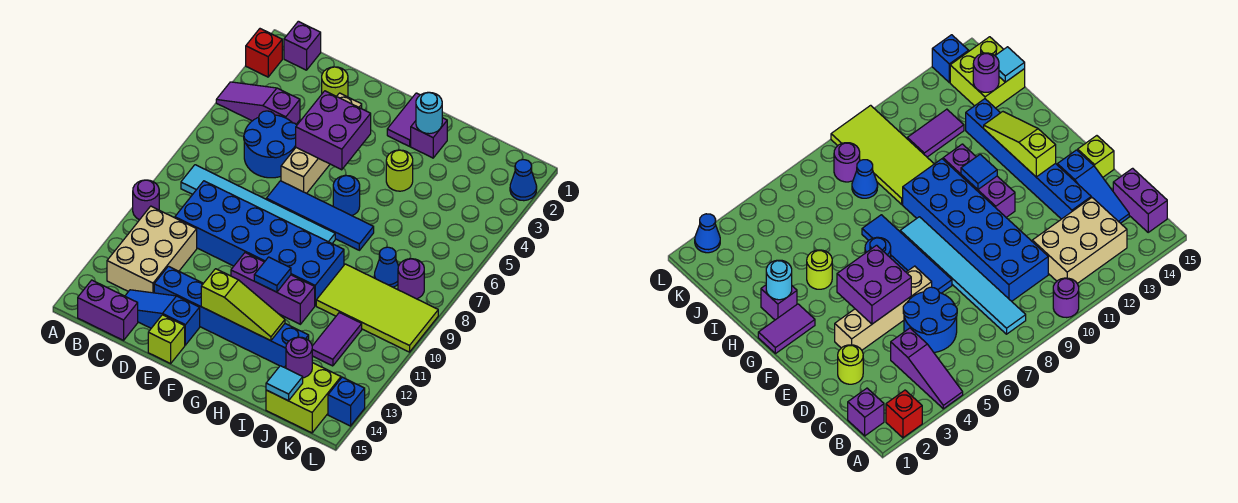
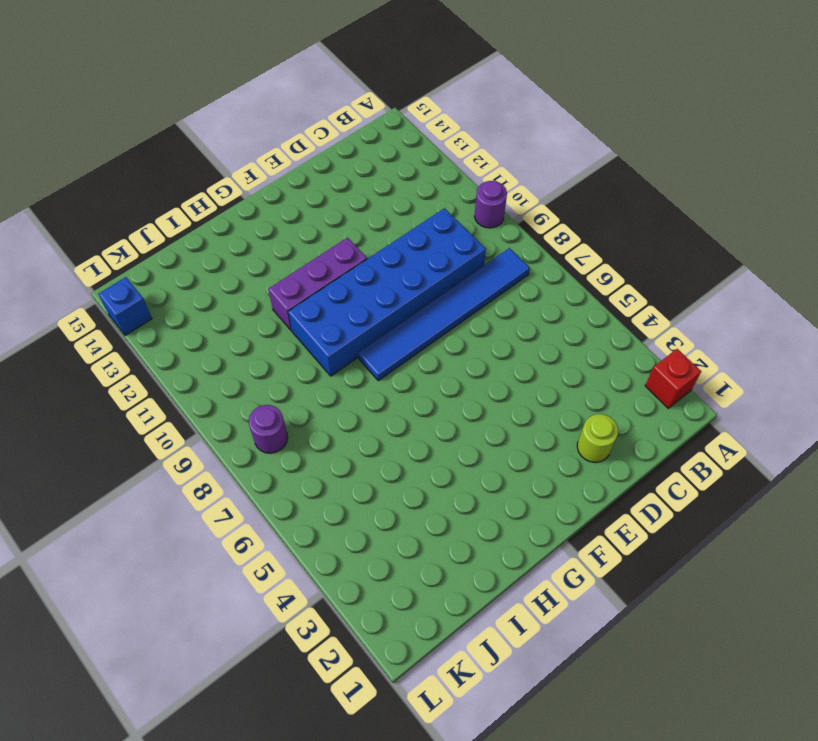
blue tile B8:G8 level 1 -> cyan tile B8:G8 level 1
none -> purple slope A4:C4 level 1 top C
none -> purple brick B1 level 1
none -> tan brick B11:C13 level 1
none -> purple brick B15:C15 level 1

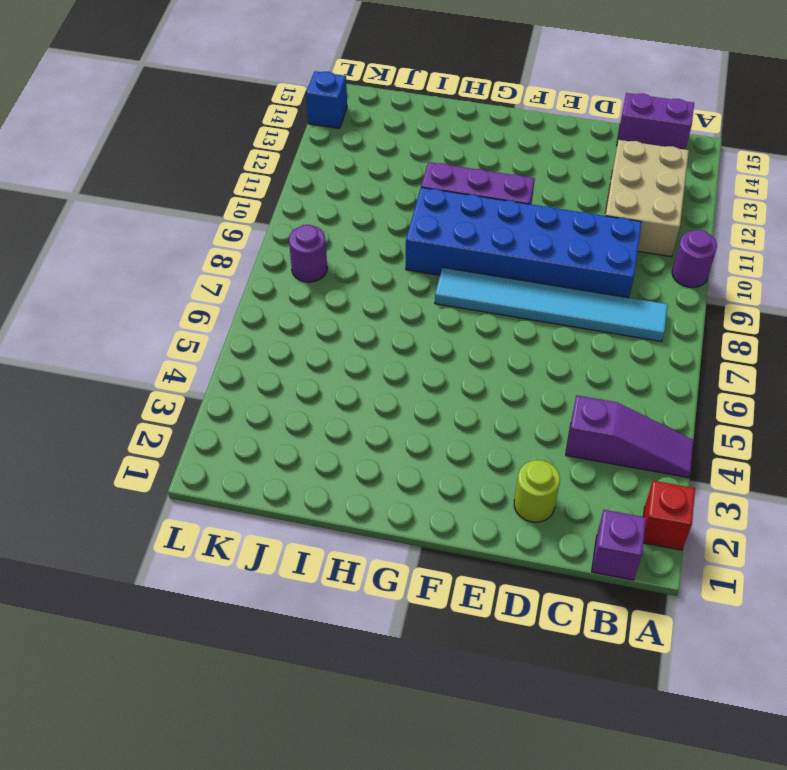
none -> blue round brick C5:D6 level 1
none -> blue slope C14:E14 level 1 top E
none -> blue brick D13:I13 level 1
none -> tan brick E3:E6 level 1

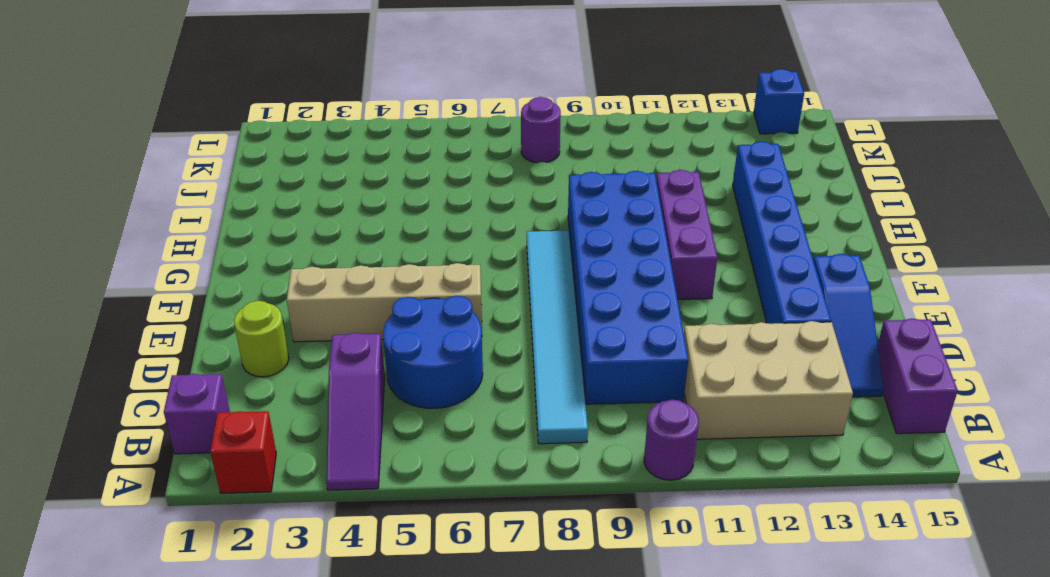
none -> blue tile E7:H7 level 1
none -> lime brick E15 level 1
none -> purple tile G1:G2 level 1
none -> blue round brick G6 level 1

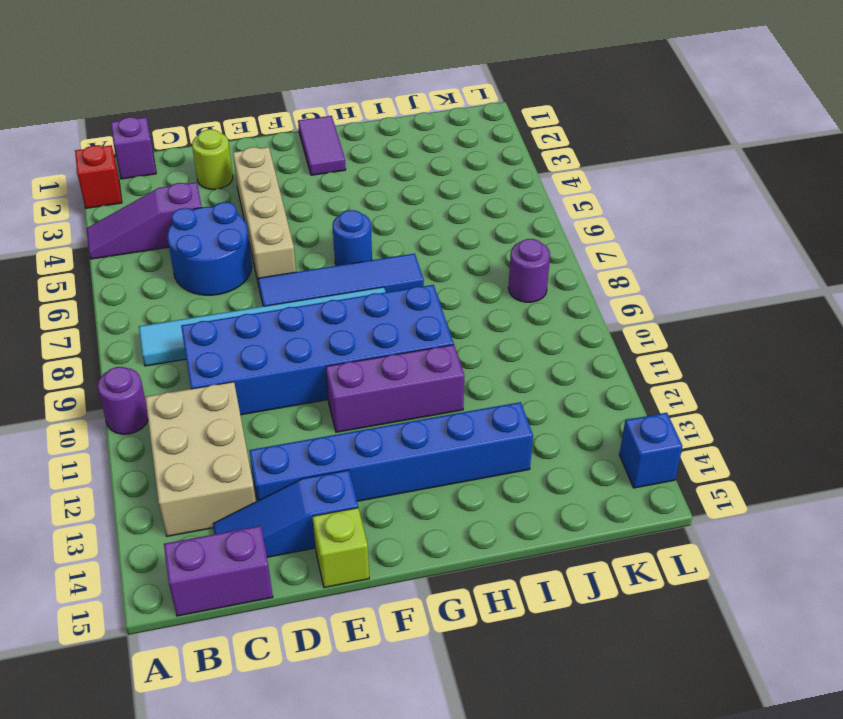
none -> purple brick H2 level 1
none -> lime round brick H4 level 1
none -> lime tile I9:L10 level 1
none -> blue cone J8 level 1

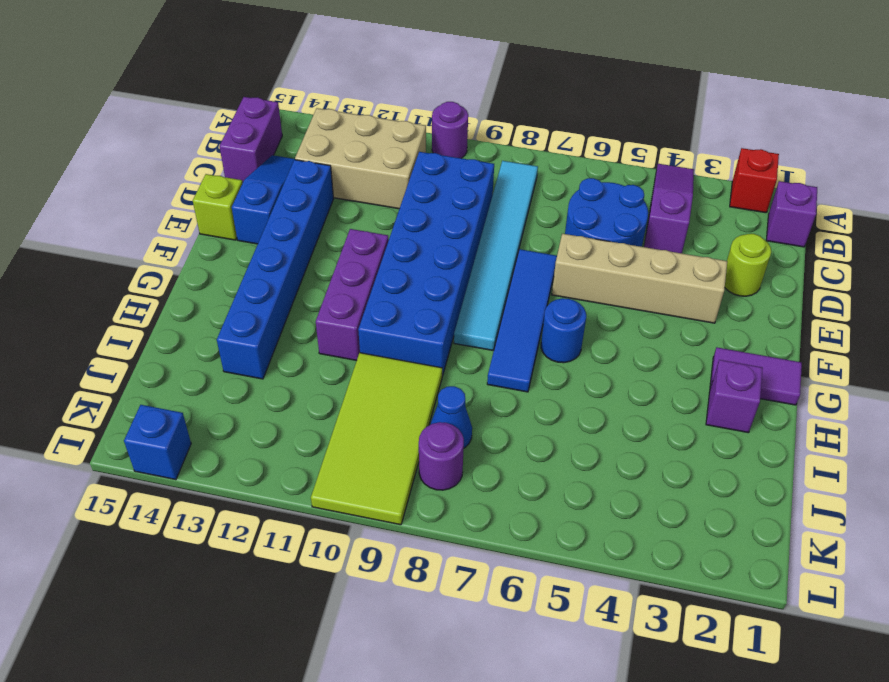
none -> lime round brick H4 level 1
none -> purple tile J11:J12 level 1
none -> lime brick J14:K15 level 1
none -> blue cone L2 level 1

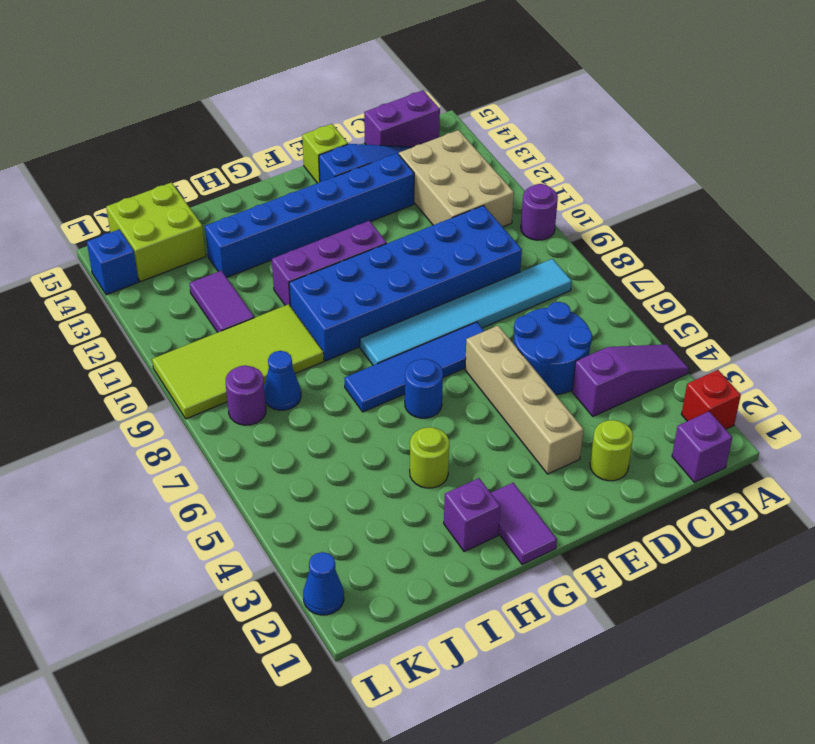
none -> purple brick E4:F5 level 2
none -> lime slope F13:H13 level 2 top F
none -> blue tile G11 level 2
none -> cyan round brick H2 level 2

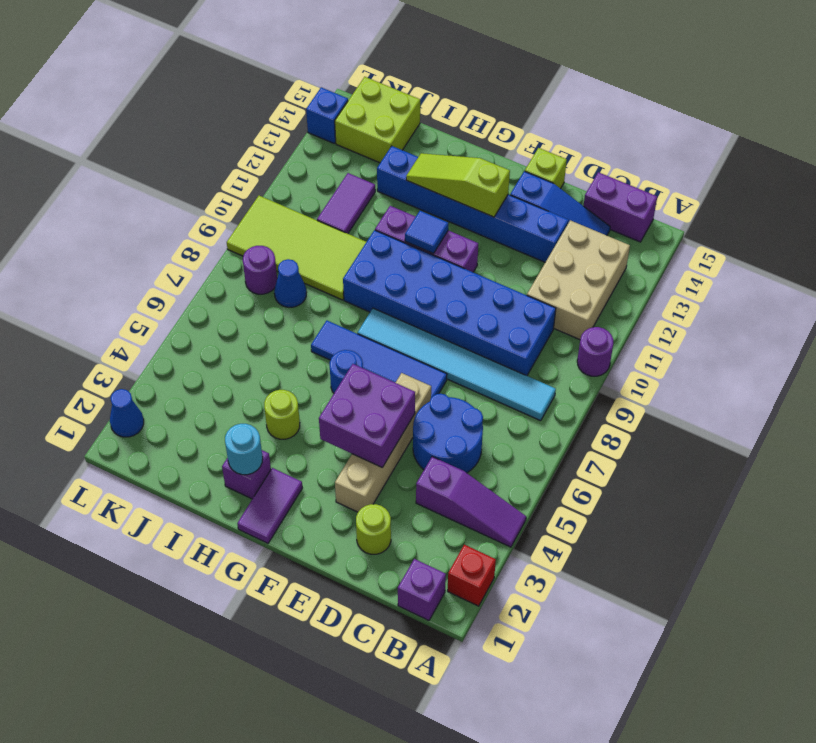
none -> purple round brick J14 level 2
none -> cyan tile J15 level 2

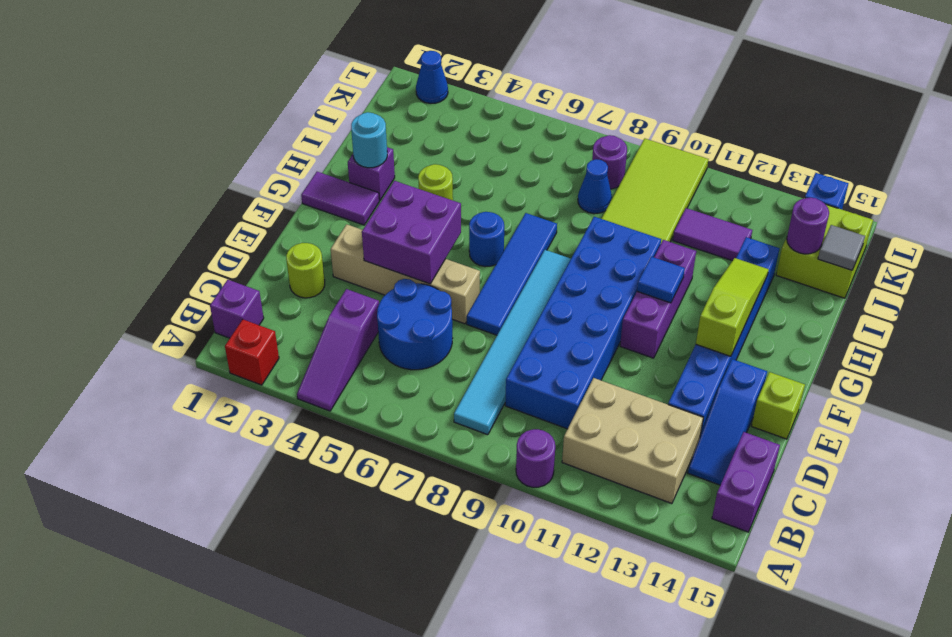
grey tile J15 level 2 -> cyan tile J15 level 2

